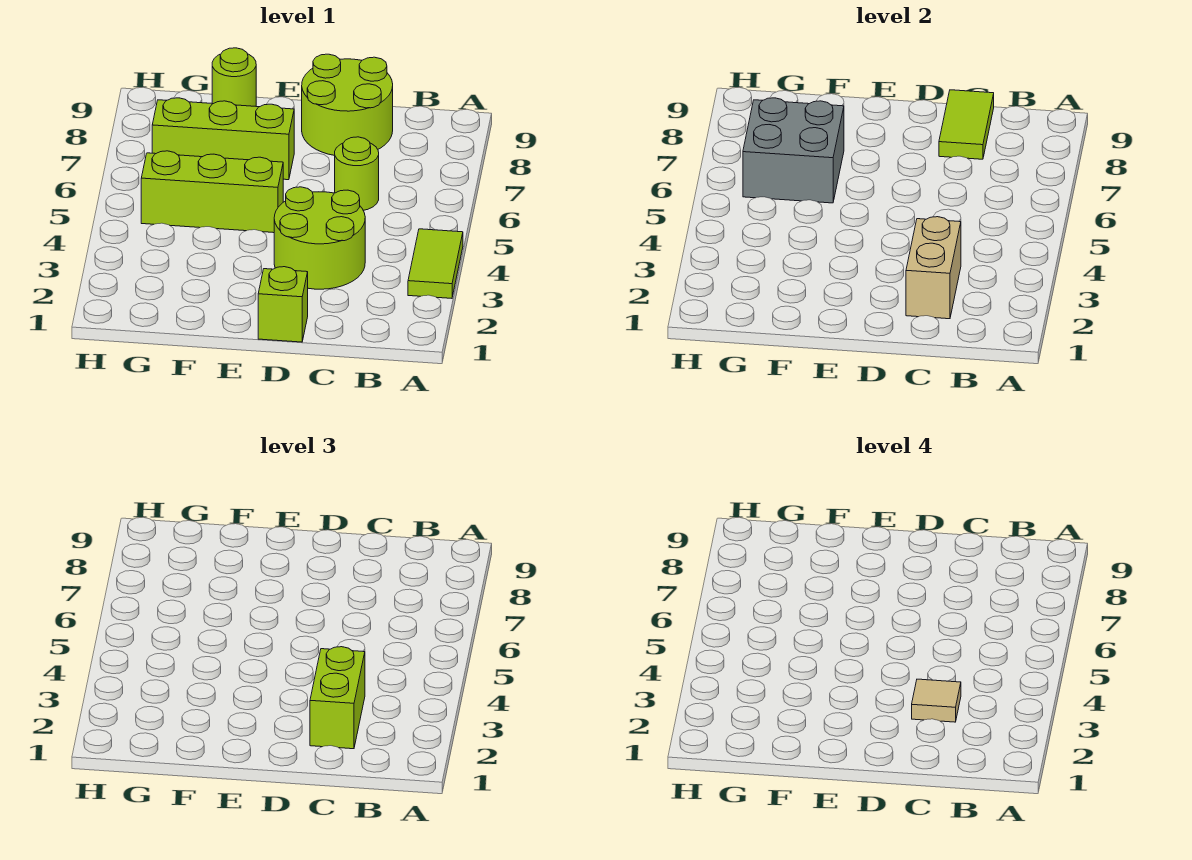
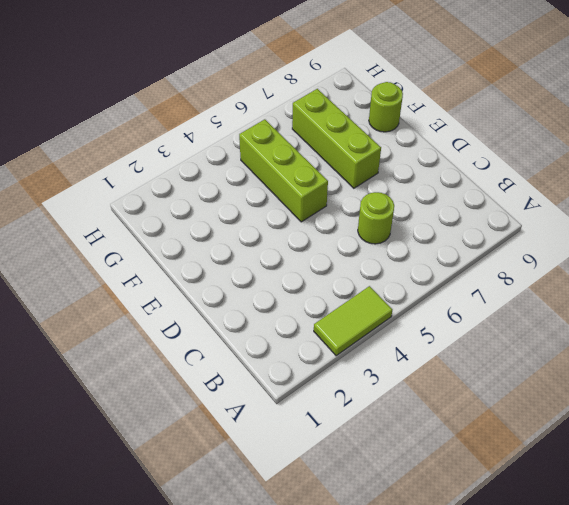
none -> lime round brick C3:D4 level 1
none -> lime round brick C8:D9 level 1
none -> lime brick D1 level 1

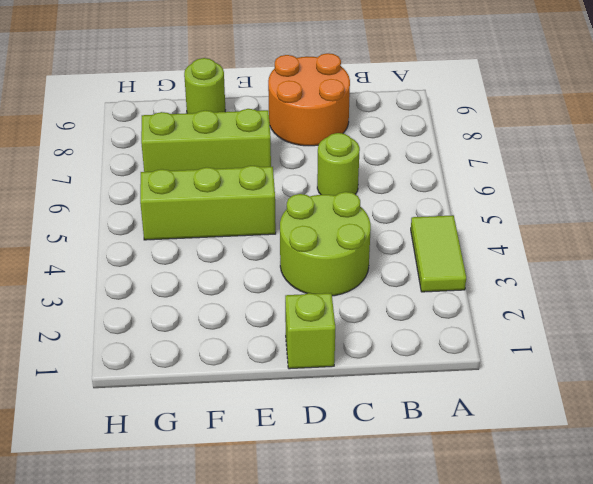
orange round brick C8:D9 level 1 -> lime round brick C8:D9 level 1
none -> tan brick C2:C3 level 2
none -> lime tile C8:C9 level 2
none -> grey brick F6:G7 level 2

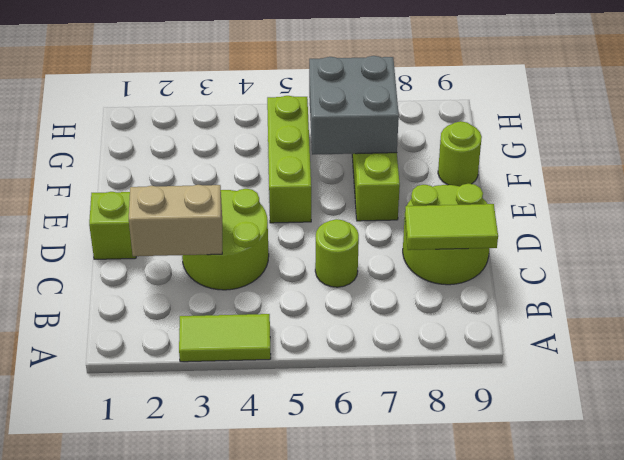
none -> lime brick C2:C3 level 3
none -> tan tile C3 level 4

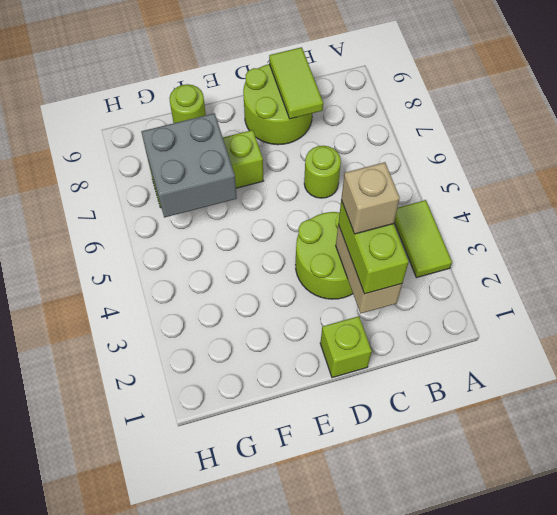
tan brick C3 level 4 -> tan tile C3 level 4
none -> lime brick E5:G5 level 1

